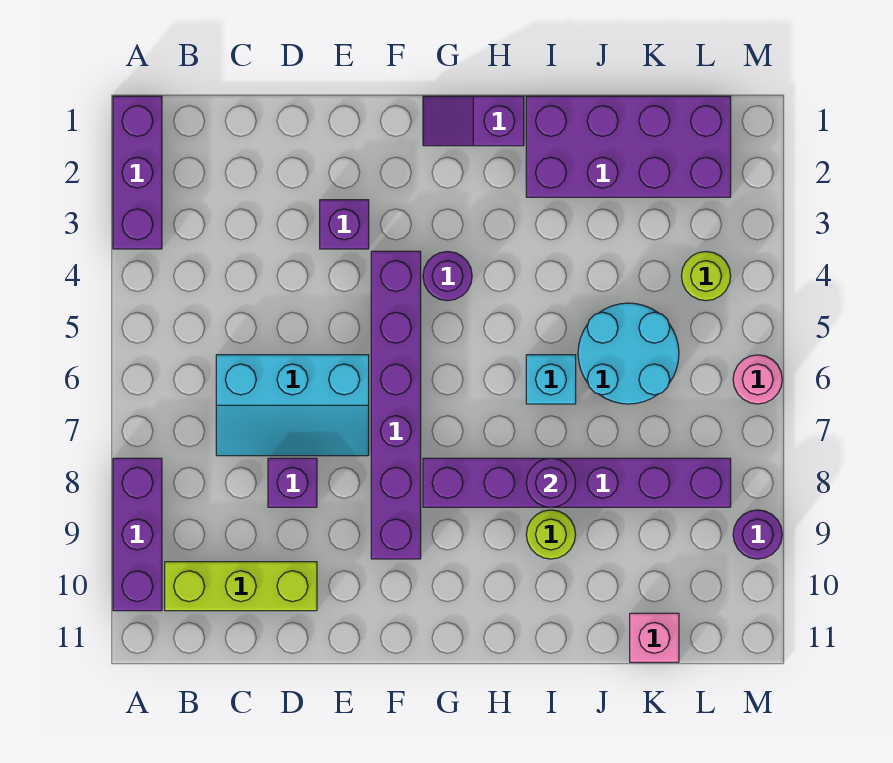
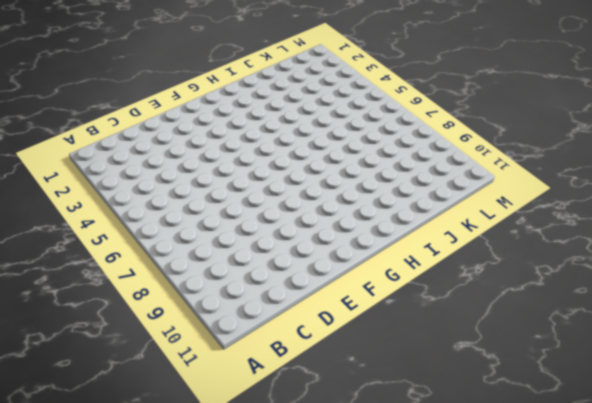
none -> purple brick A1:A3 level 1
none -> purple brick A8:A10 level 1
none -> lime brick B10:D10 level 1

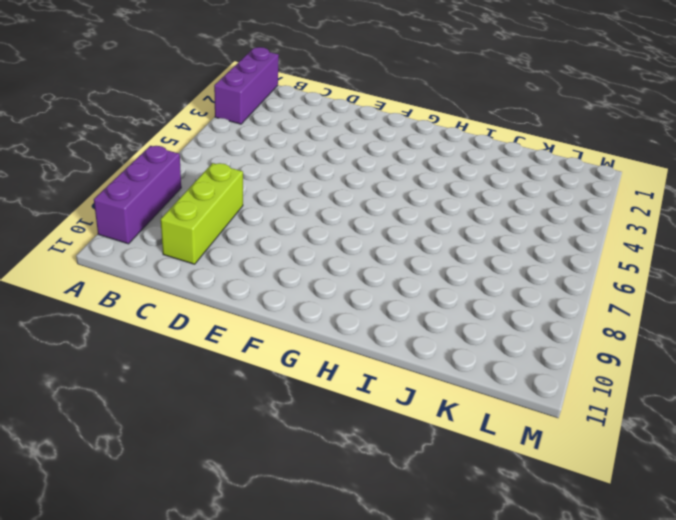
lime brick C8:C10 level 1 -> lime brick B10:D10 level 1
none -> cyan slope C6:E7 level 1 top 6
none -> purple brick D8 level 1
none -> purple brick E3 level 1

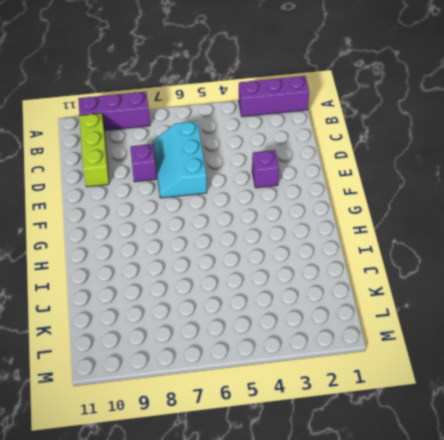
none -> purple brick F4:F9 level 1
none -> purple slope G1:H1 level 1 top H
none -> purple round brick G4 level 1

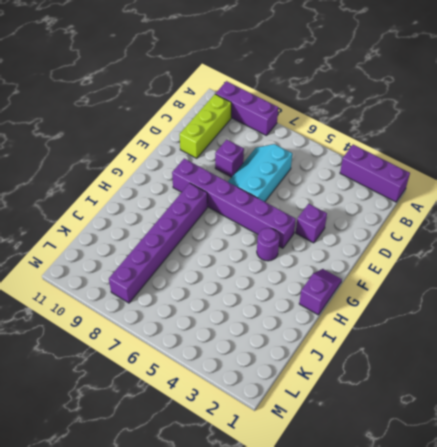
none -> purple brick I1:L2 level 1
none -> cyan brick I6 level 1
none -> lime round brick I9 level 1

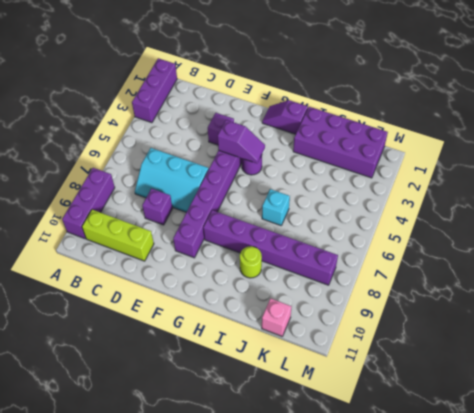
purple slope F4:G4 level 2 top F -> none
none -> cyan round brick J5:K6 level 1
none -> lime round brick L4 level 1
none -> pink round brick M6 level 1

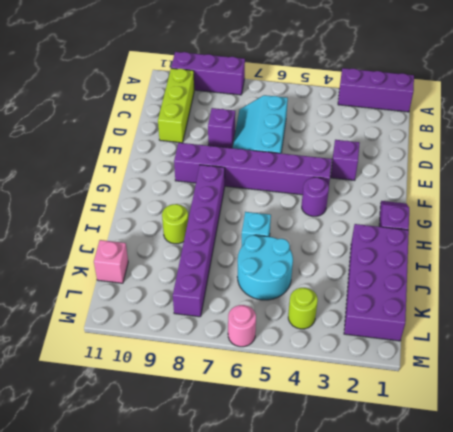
none -> purple round brick M9 level 1
none -> purple round brick I8 level 2

